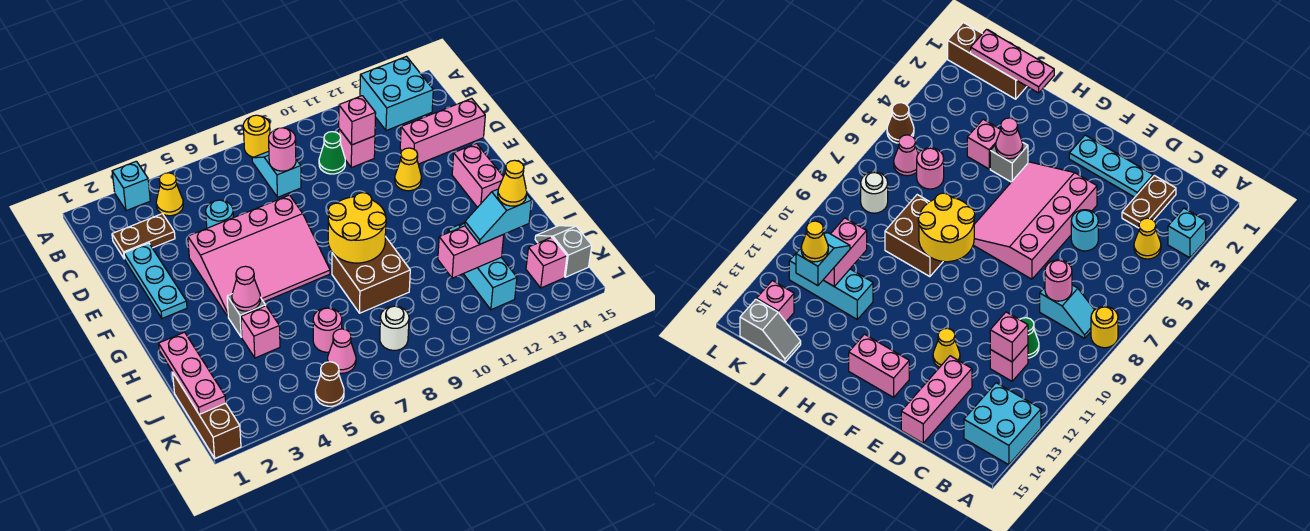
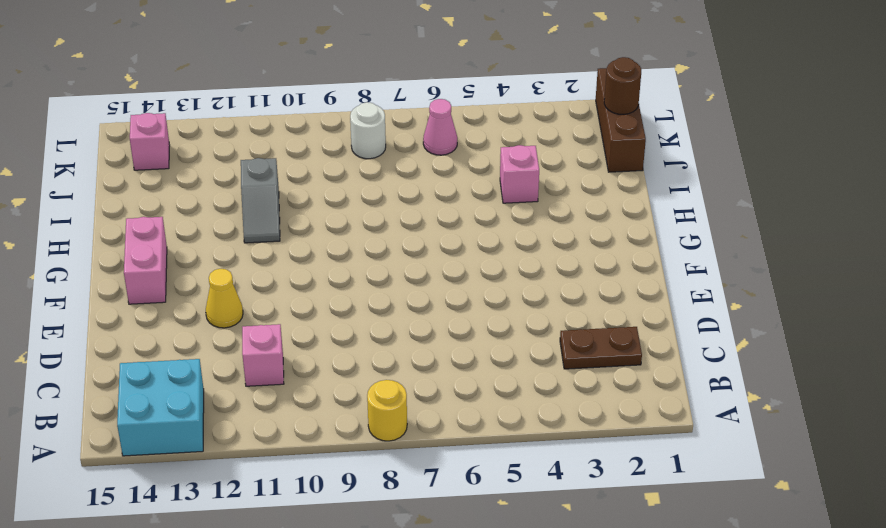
grey slope H11:I11 level 1 top I -> grey slope J15:K15 level 1 top K
brown round brick K1 level 2 -> pink plate I1:K1 level 2
none -> cyan brick A3 level 1
none -> yellow cone B4 level 1
none -> cyan slope B8:C8 level 1 top C
none -> green cone C10 level 1

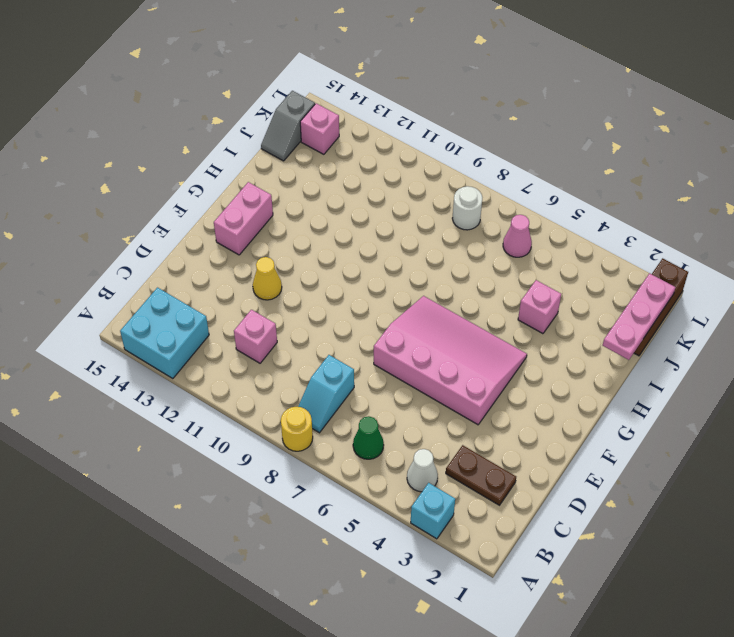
white cone B4 level 1 -> yellow cone B4 level 1
green cone B6 level 1 -> green cone C10 level 1
none -> cyan plate D2:F2 level 1
none -> cyan round brick D5 level 1
none -> pink brick D13:D15 level 1
none -> grey brick H4 level 1

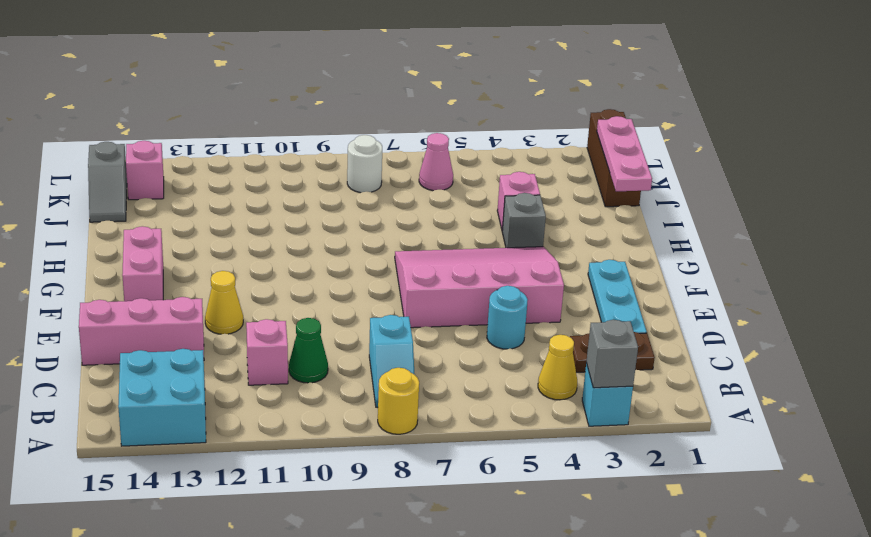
grey brick A3 level 2 -> none
none -> brown brick H8:I9 level 1
none -> cyan brick I12:K12 level 1
none -> pink round brick J6 level 1
none -> brown cone L5 level 1

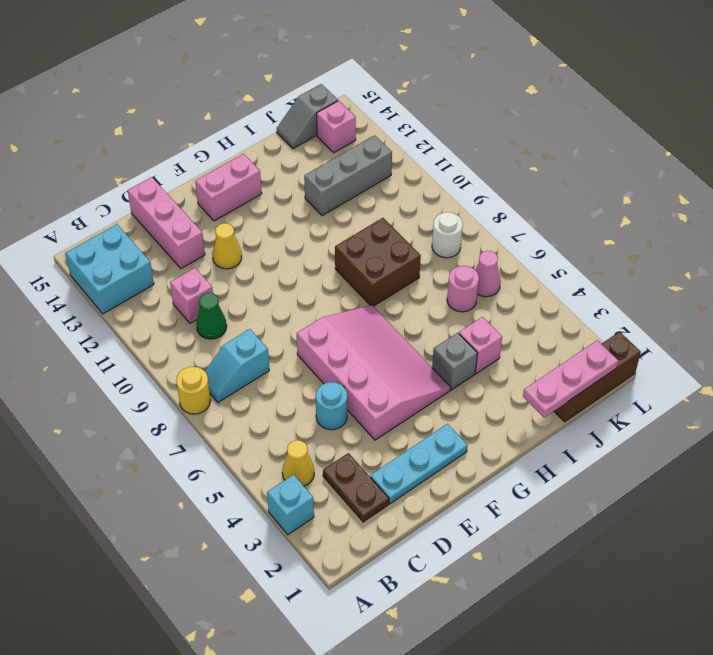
grey brick I12:K12 level 1 -> cyan brick I12:K12 level 1
none -> brown cone L5 level 1
none -> pink round brick C8 level 2
none -> pink brick C11 level 2
none -> yellow round brick G8:H9 level 2

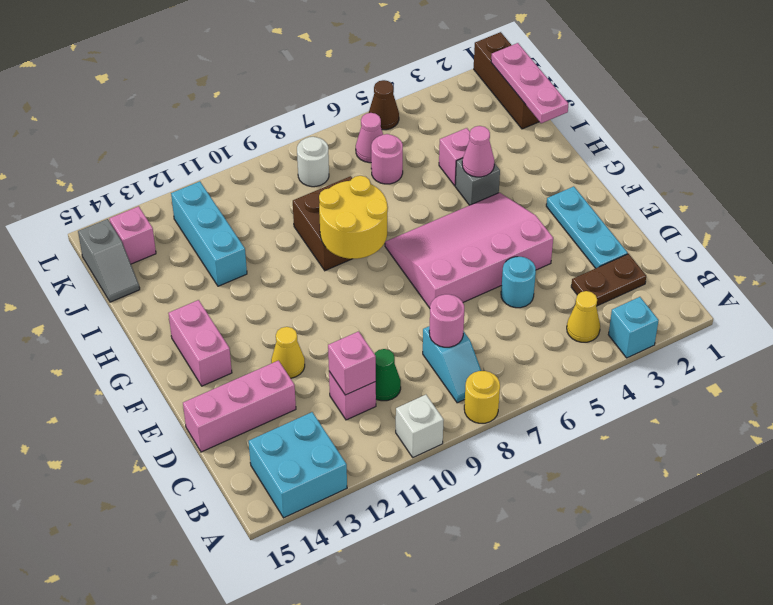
white brick A10 level 1 -> none
none -> pink brick J11:J12 level 2
none -> cyan slope J12:J13 level 3 top 13
none -> yellow cone J13 level 4

